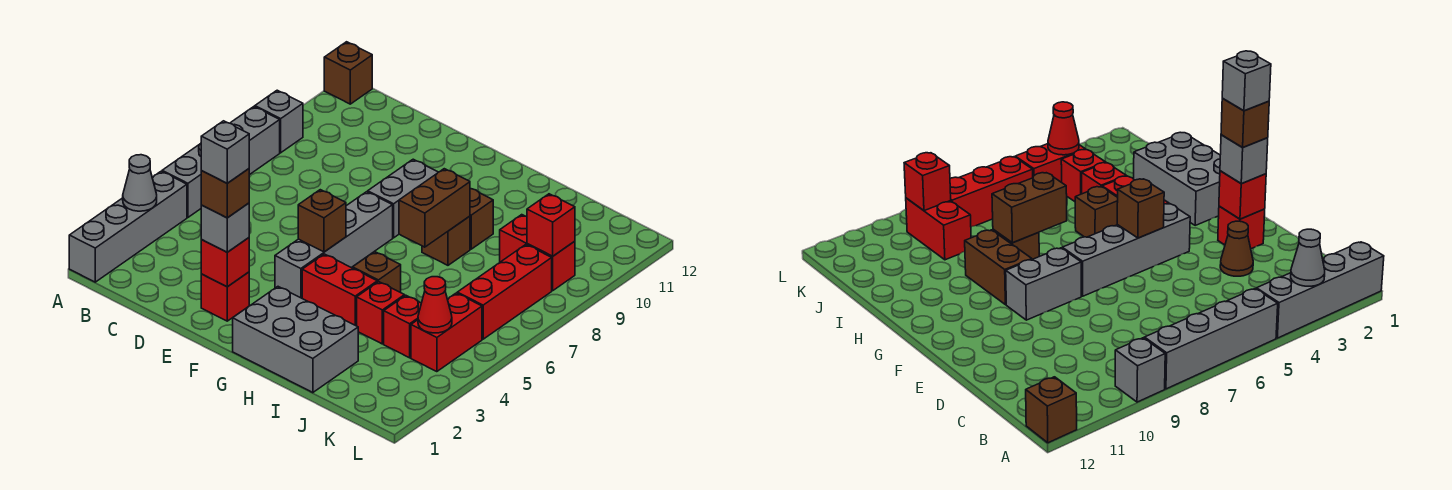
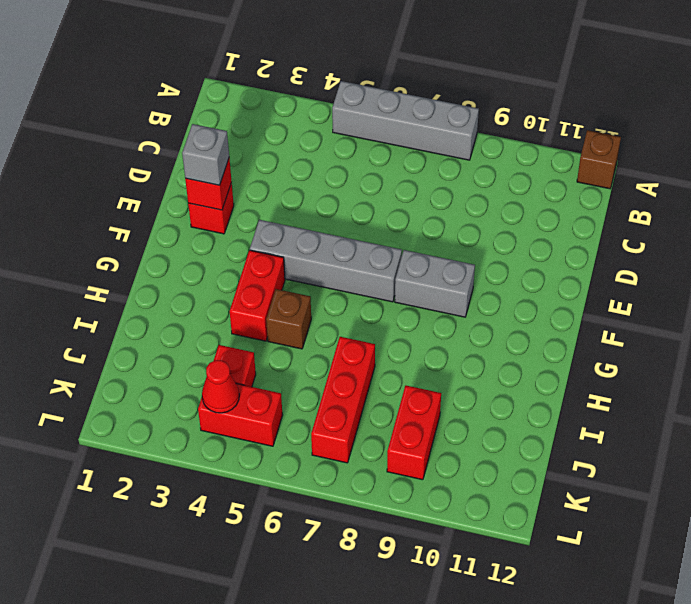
red brick I7:K7 level 1 -> red brick K6:K8 level 1
none -> grey brick A1:A4 level 1
none -> grey brick A9 level 1
none -> brown cone D3 level 1

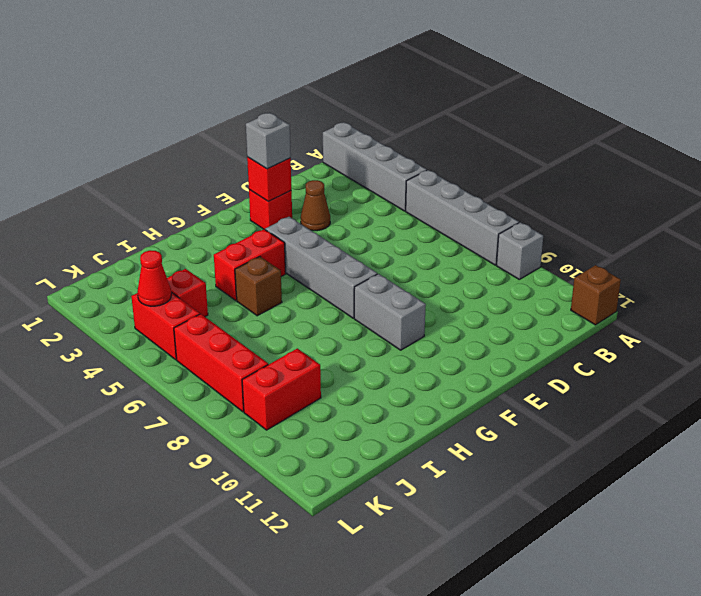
none -> grey brick G1:I2 level 1
none -> brown brick G9:H9 level 1
none -> brown brick H8 level 1

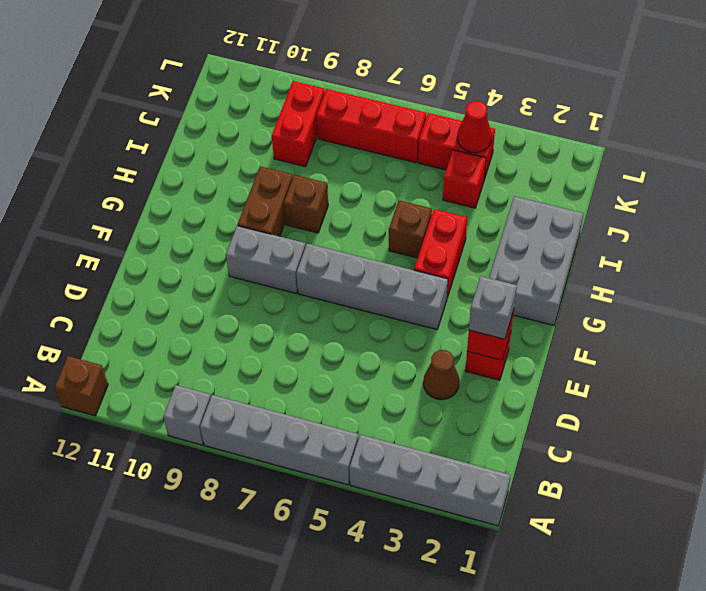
none -> red brick I4 level 1
none -> grey cone A3 level 2
none -> brown brick F5 level 2

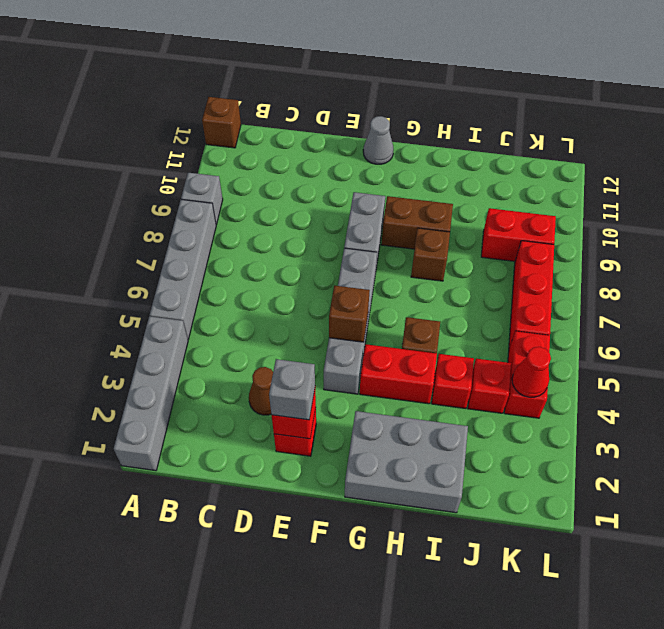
grey cone F12 level 1 -> grey cone A3 level 2
none -> brown brick H7:H8 level 2
none -> red brick K9 level 2
none -> brown brick E2 level 4

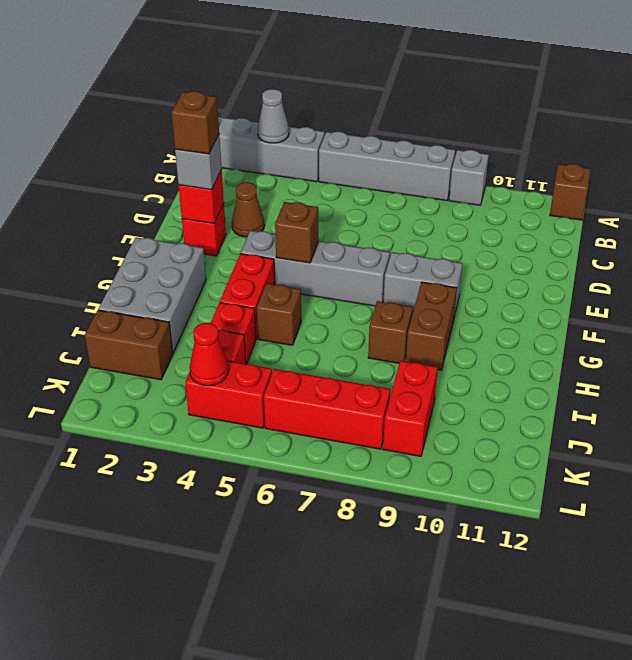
brown brick J1:J2 level 1 -> brown brick H7:H8 level 2
none -> red brick K9 level 2
none -> grey brick E2 level 5

